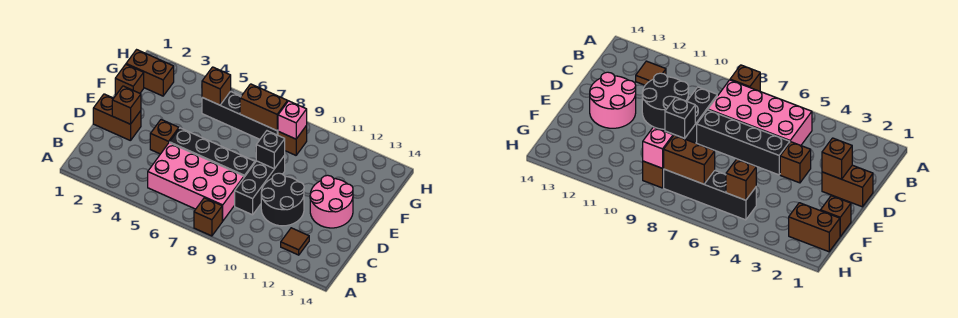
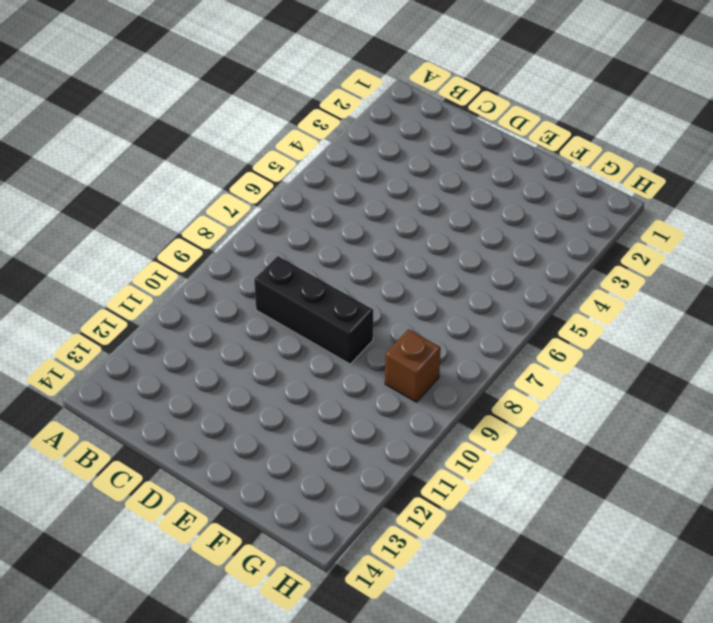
none -> brown brick A8 level 1
none -> pink brick B5:C8 level 1
none -> brown tile B12 level 1

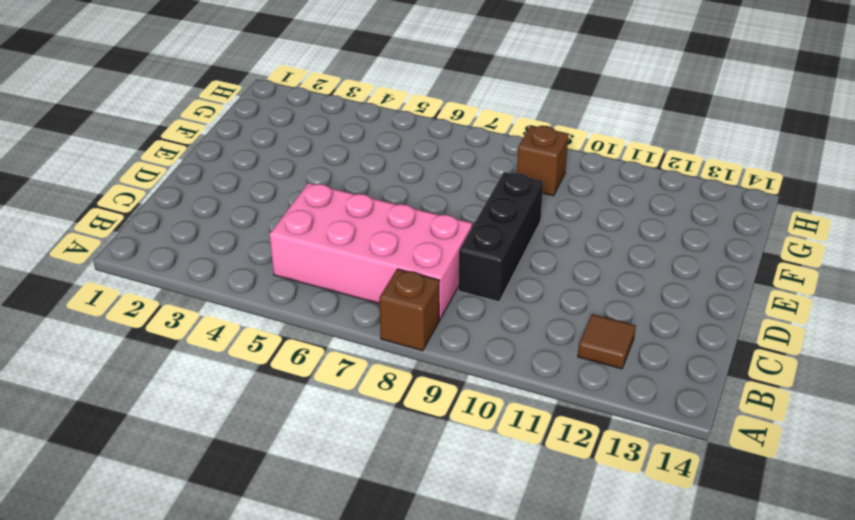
none -> black round brick C10:D11 level 1
none -> brown brick D1:D2 level 1
none -> brown brick D4 level 1

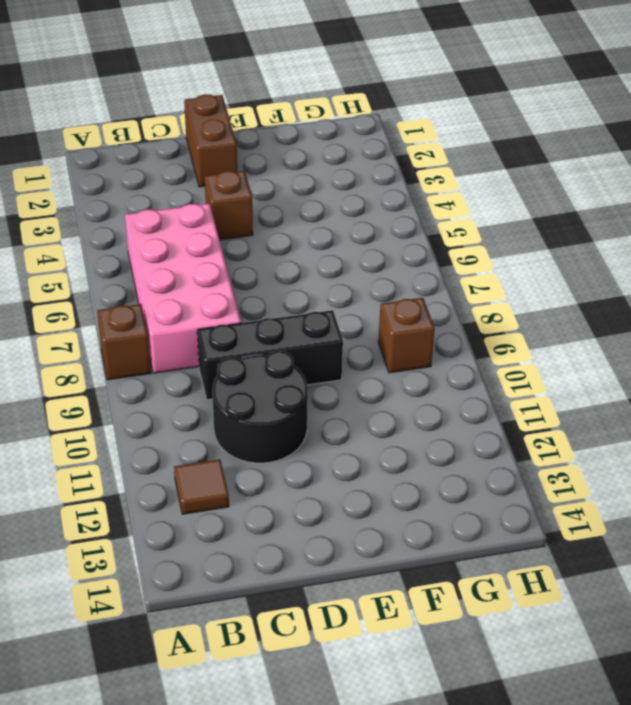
none -> black brick D5:D8 level 1
none -> pink round brick D12:E13 level 1
none -> brown brick F1 level 1

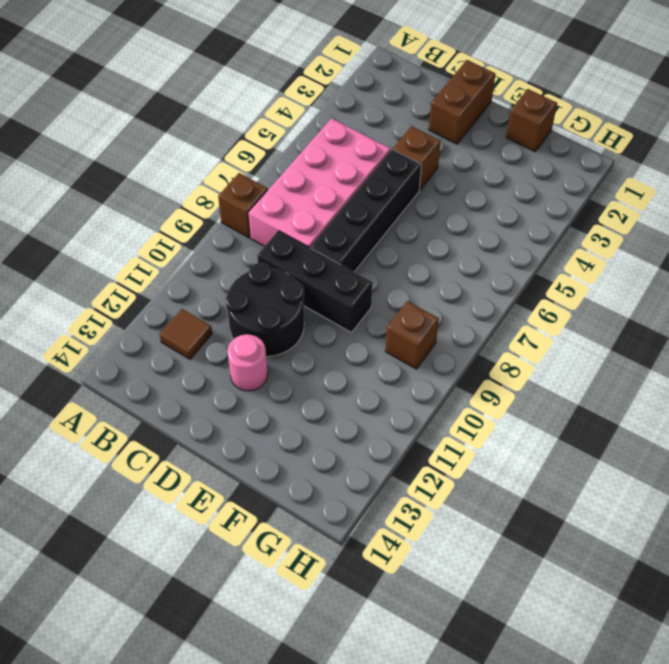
pink round brick D12 level 1 -> pink round brick D12:E13 level 1
none -> brown brick G1:G2 level 1
none -> black brick G5:G8 level 1
none -> brown brick D2 level 2

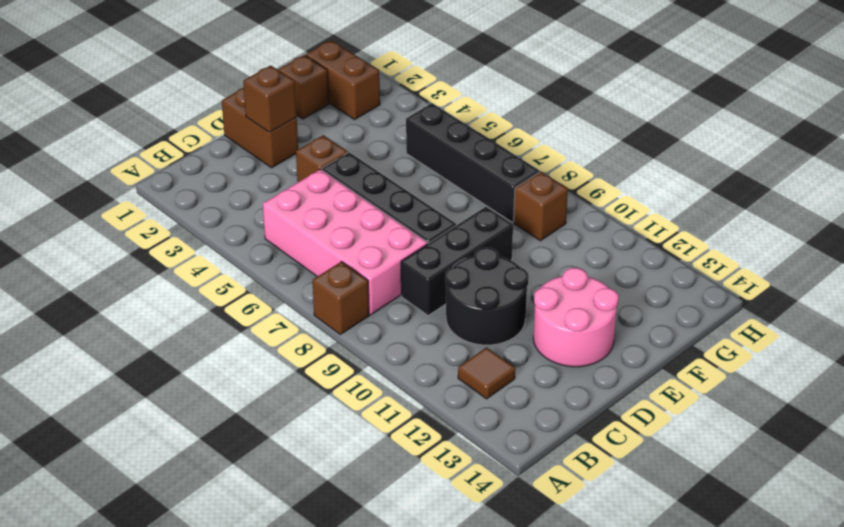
none -> black brick E9 level 2
none -> brown brick G5 level 2
none -> brown brick G7:G8 level 2

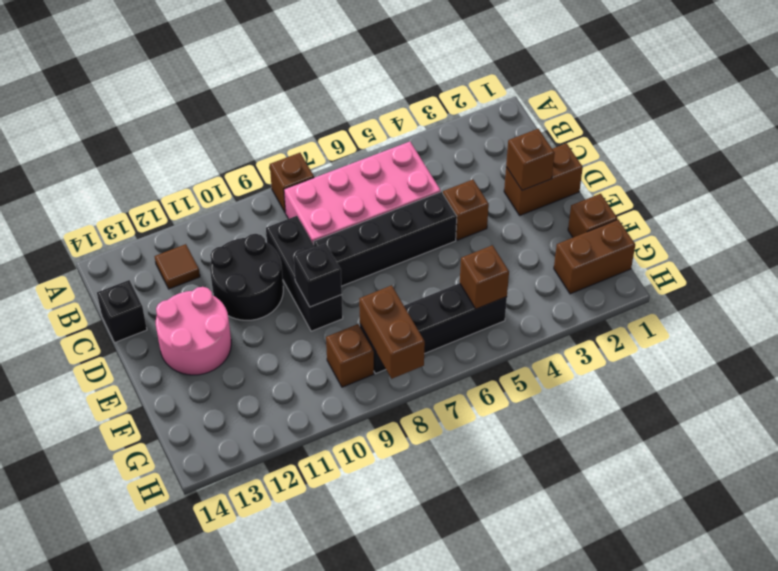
black brick C14 level 1 -> none
brown brick G8:H8 level 2 -> brown brick G7:G8 level 2
none -> pink brick G9 level 2

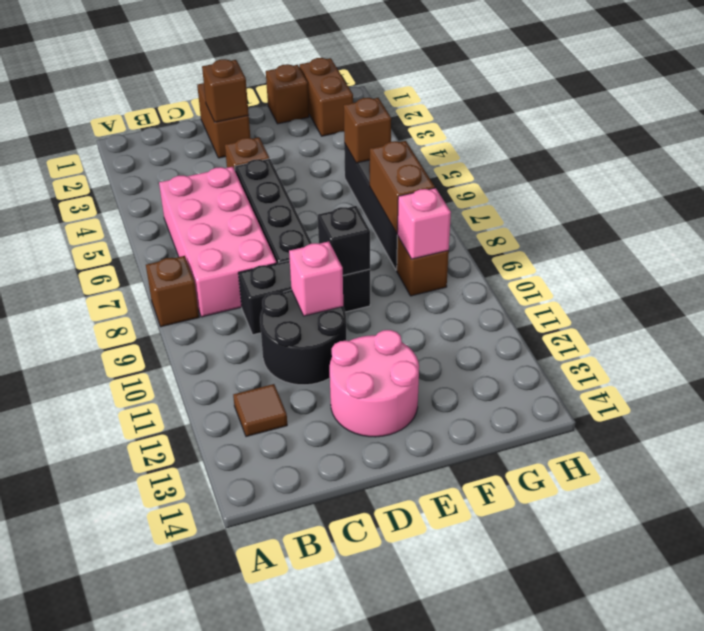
pink brick D10 level 2 -> none

